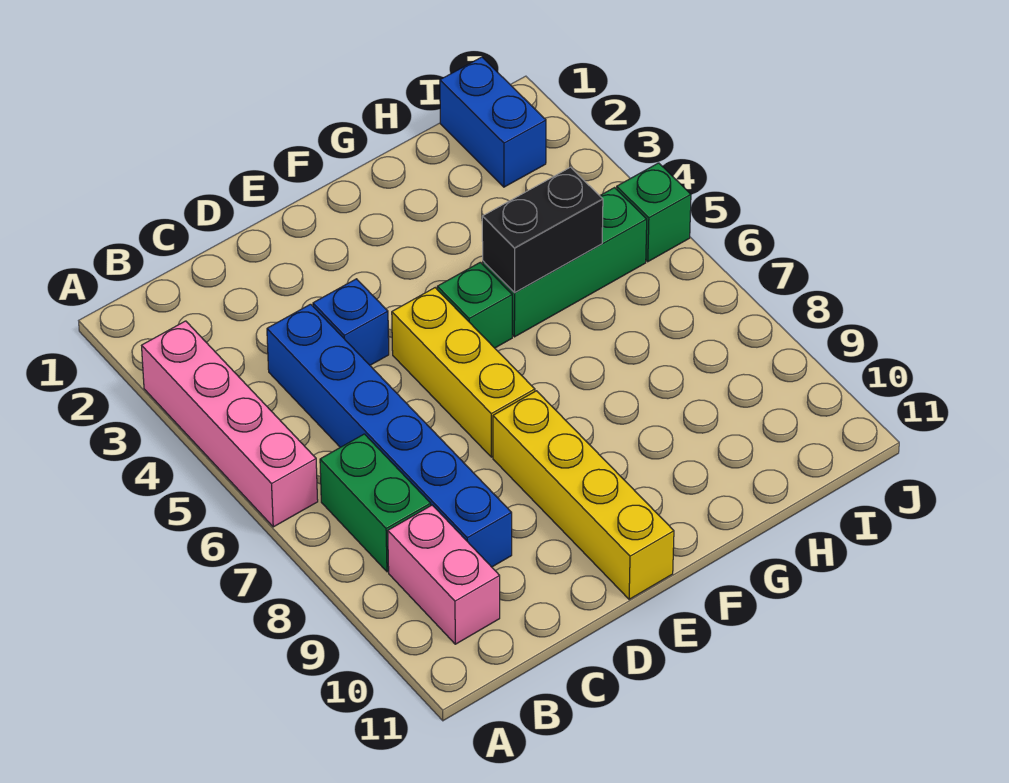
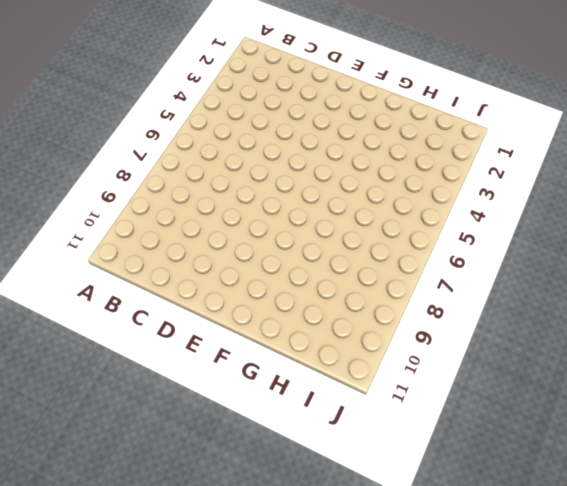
none -> pink brick A3:A6 level 1
none -> green brick B7:B8 level 1
none -> pink brick B9:B10 level 1

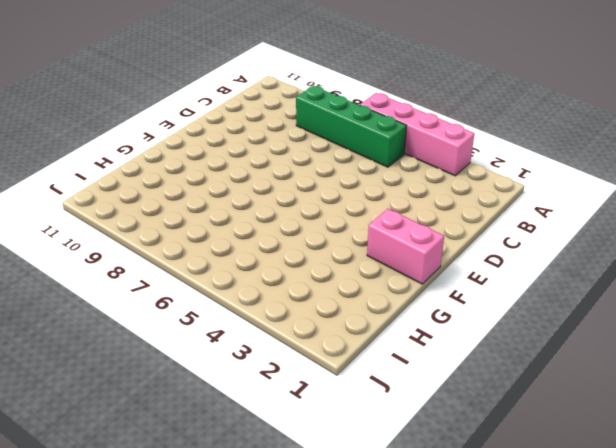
green brick B5:B8 level 1 -> green brick B7:B8 level 1
pink brick F1:F2 level 1 -> pink brick B9:B10 level 1
none -> blue brick C4:C9 level 1
none -> blue brick D4 level 1
none -> yellow brick E5:E7 level 1

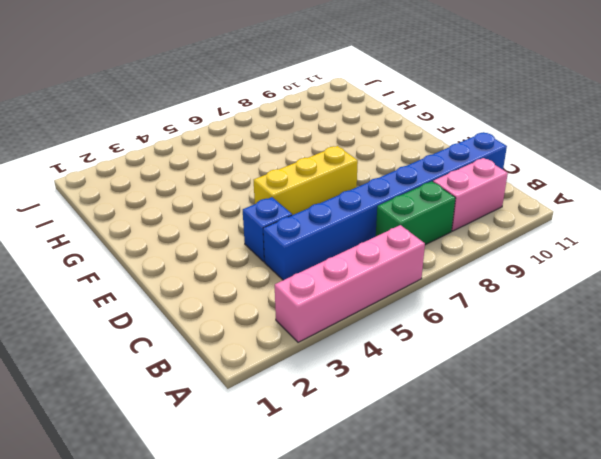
blue brick C4:C11 level 1 -> blue brick C4:C9 level 1
none -> yellow brick E8:E11 level 1
none -> green brick F5 level 1
none -> green brick G5:I5 level 1

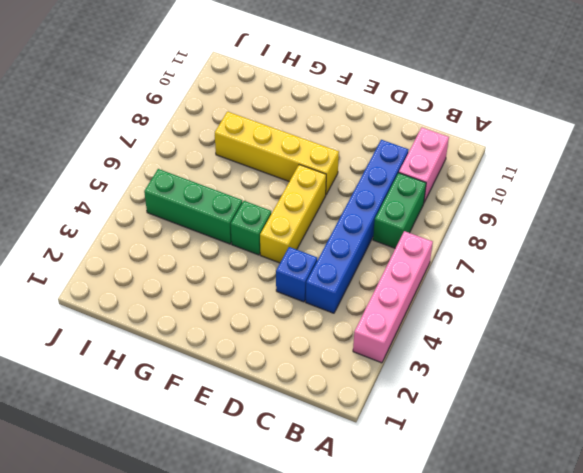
yellow brick E8:H8 level 1 -> yellow brick E8:E11 level 1
none -> blue brick I1:I2 level 1
none -> green brick J5 level 1
none -> black brick G5:H5 level 2

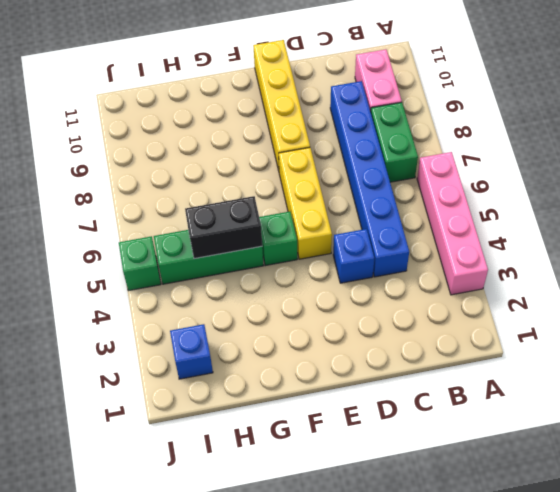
blue brick I2 level 1 -> blue brick I1:I2 level 1

